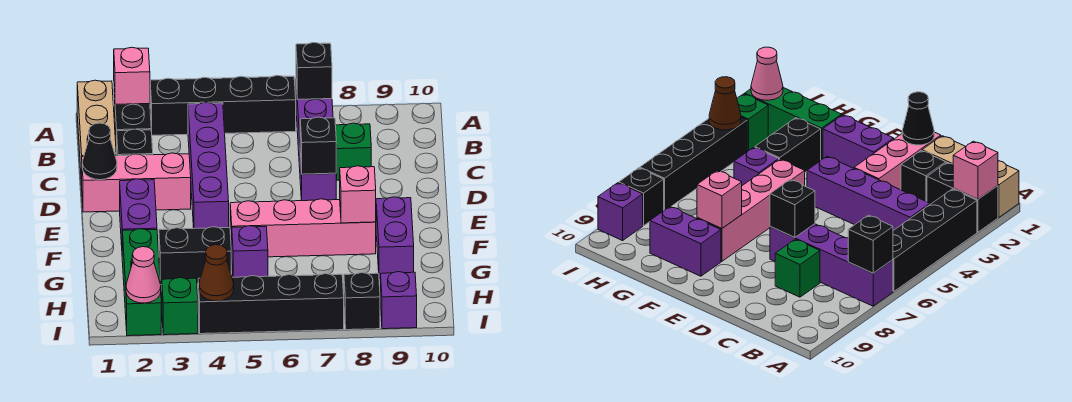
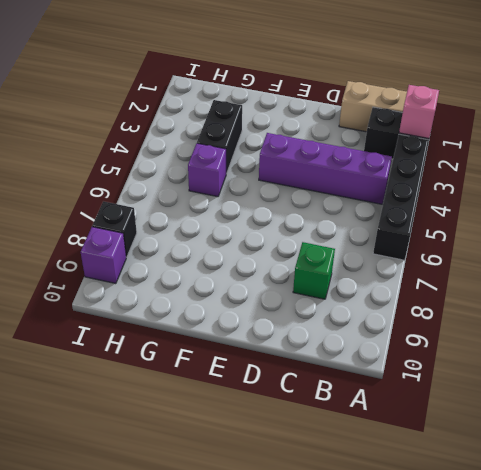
none -> purple brick A7:D7 level 1
none -> black brick C2 level 1
none -> pink brick D1:D3 level 1

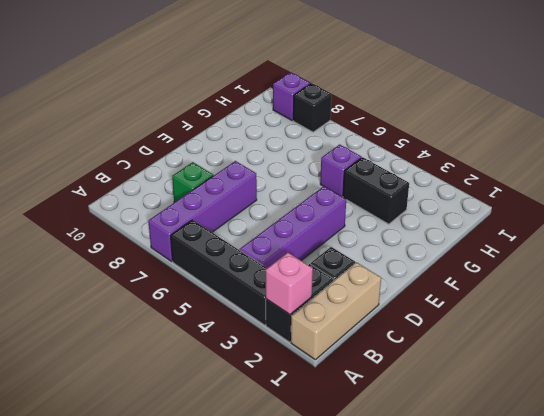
none -> pink brick D1:D3 level 1
none -> purple brick E2:F2 level 1
none -> pink brick F5:F8 level 1

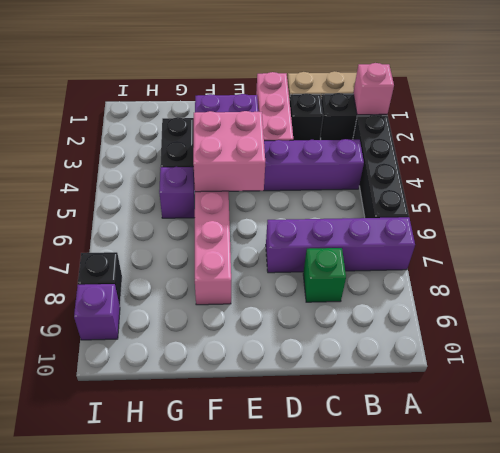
pink brick E4:F5 level 2 -> none
none -> purple brick F9:G9 level 1
none -> green brick G2:I2 level 1
none -> green brick I3 level 1

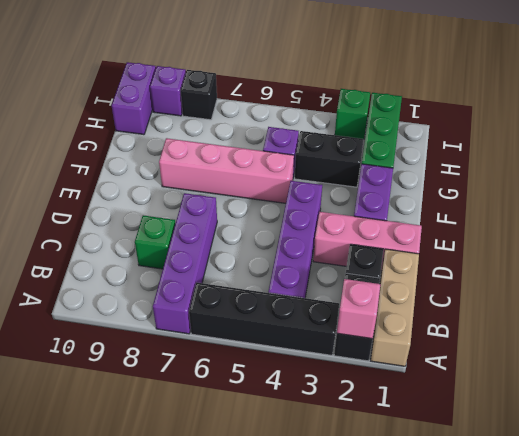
purple brick H10:I10 level 1 -> purple brick F9:G9 level 1
none -> black brick I4:I7 level 1
none -> black brick A7 level 2
none -> black cone D1 level 2

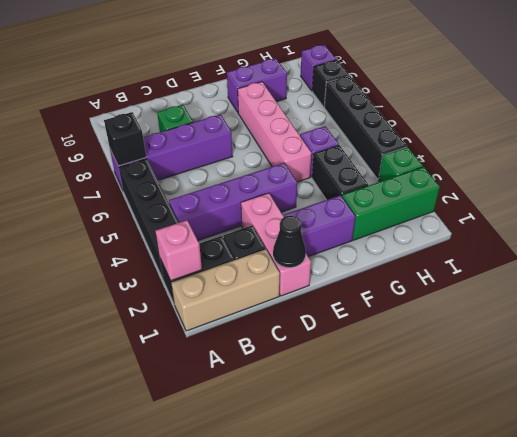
none -> black brick D7 level 2
none -> pink brick F8 level 2
none -> pink cone I2 level 2

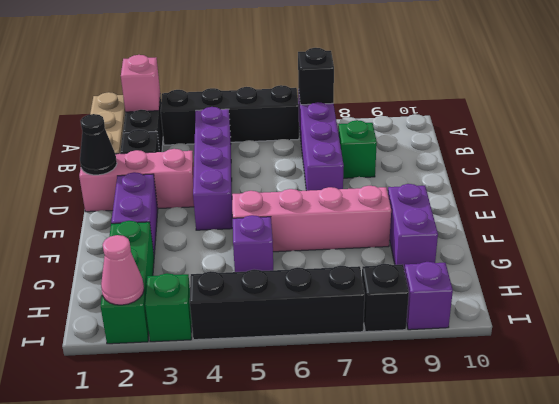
none -> black brick G3:G4 level 1
none -> black brick D7 level 2
none -> pink brick F8 level 2

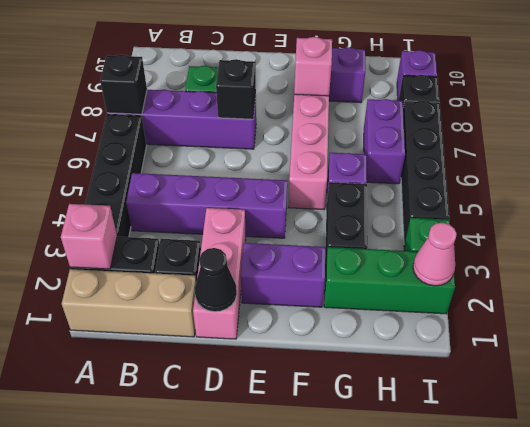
purple brick H6:H7 level 1 -> none
none -> brown cone I4 level 2

